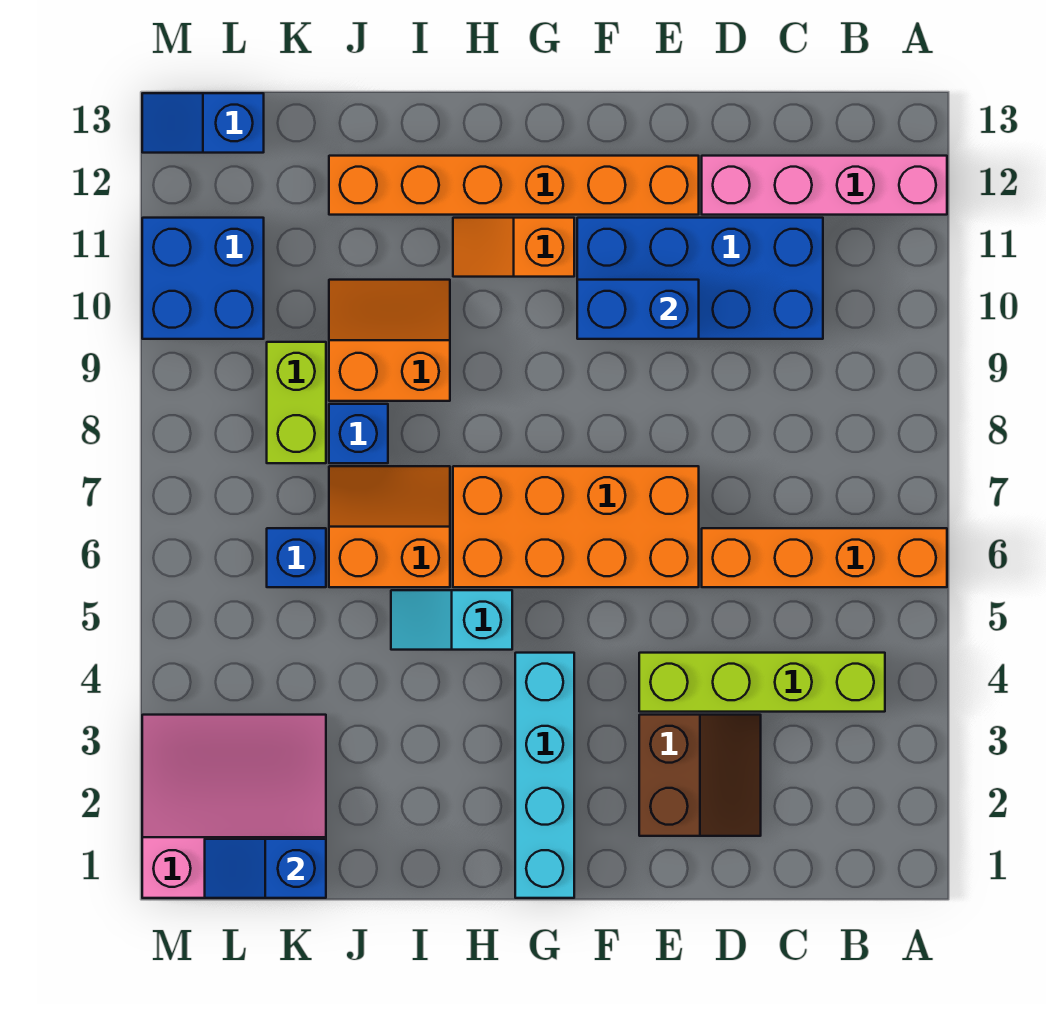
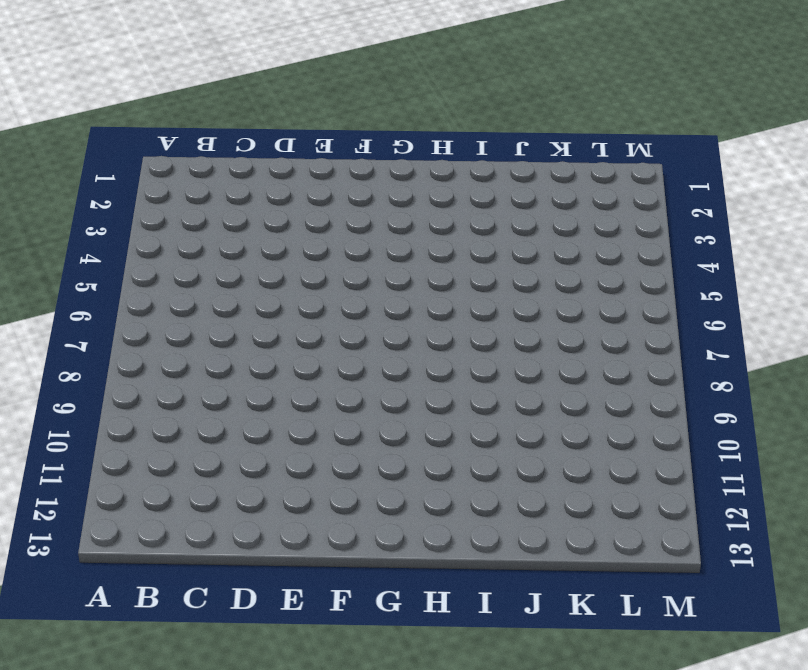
none -> orange brick A6:D6 level 1
none -> pink brick A12:D12 level 1
none -> lime brick B4:E4 level 1

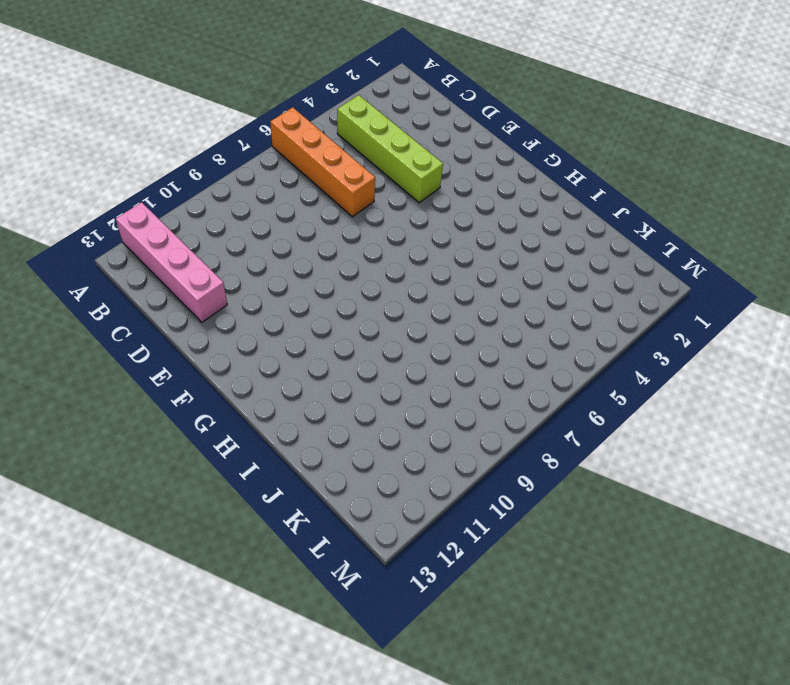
none -> blue brick C10:F11 level 1
none -> brown slope D2:E3 level 1 top E
none -> orange brick E6:H7 level 1

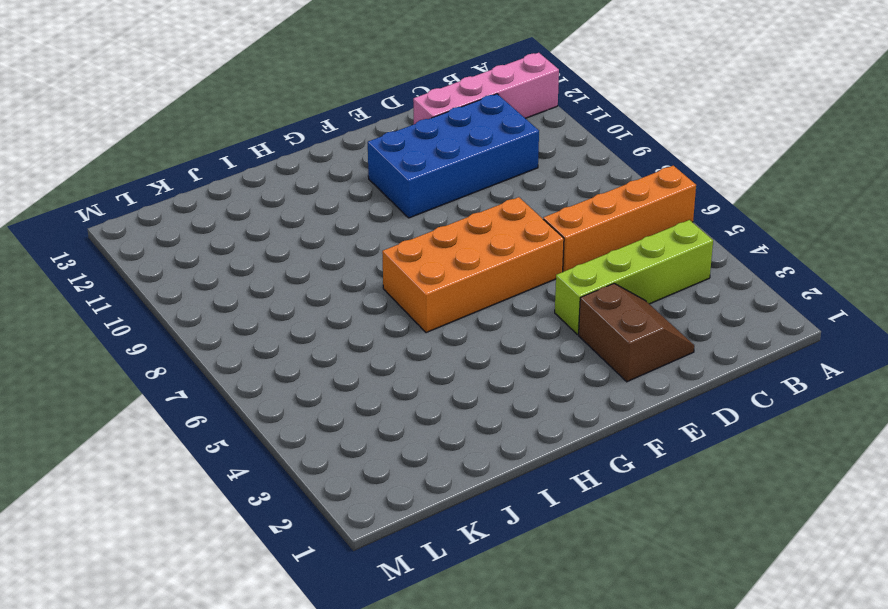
none -> orange brick E12:J12 level 1
none -> cyan brick G1:G4 level 1
none -> orange slope G11:H11 level 1 top G

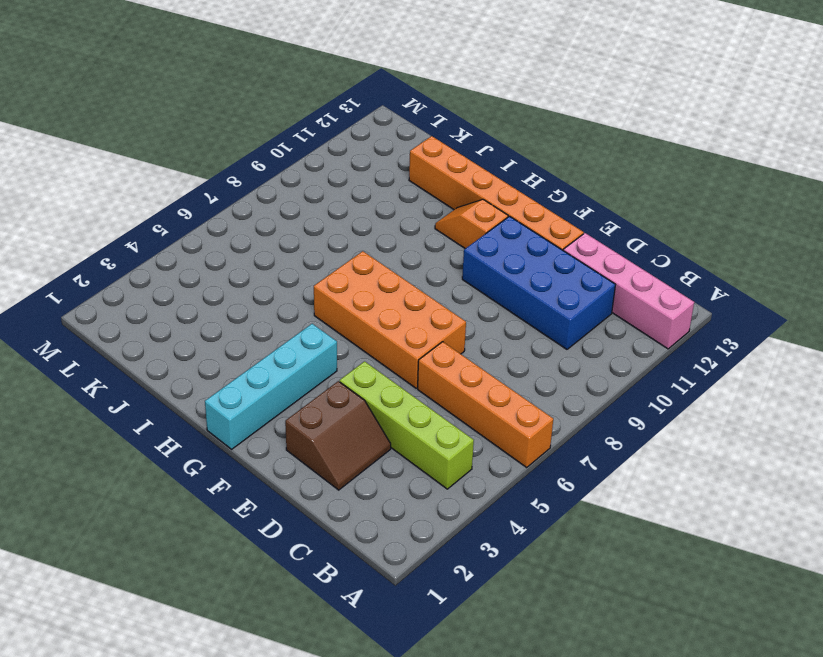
none -> cyan slope H5:I5 level 1 top H
none -> orange slope I6:J7 level 1 top 6
none -> orange slope I9:J10 level 1 top 9

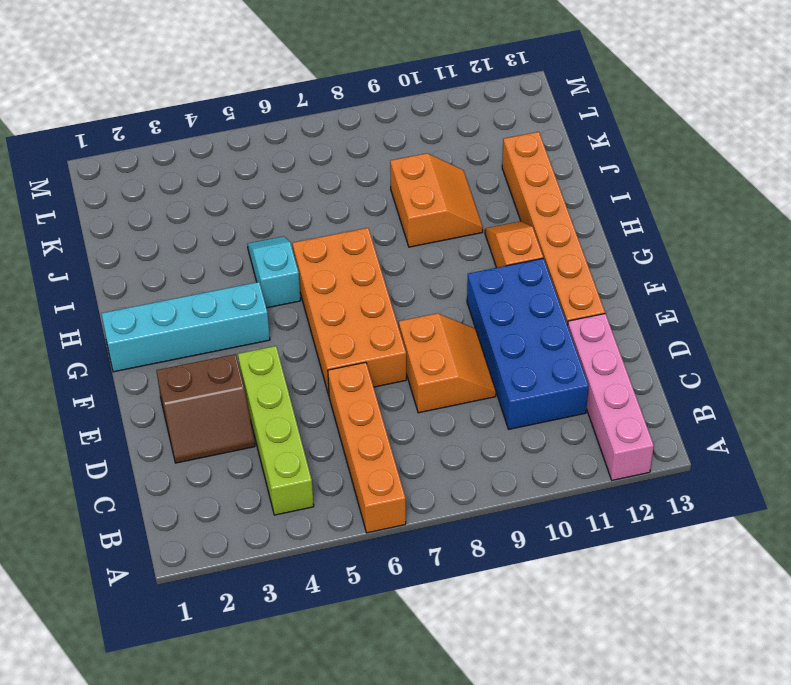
orange slope D8:E9 level 1 top 8 -> orange slope I6:J7 level 1 top 6
none -> blue brick J8 level 1
none -> pink slope K1:M3 level 1 top 1
none -> blue brick K6 level 1

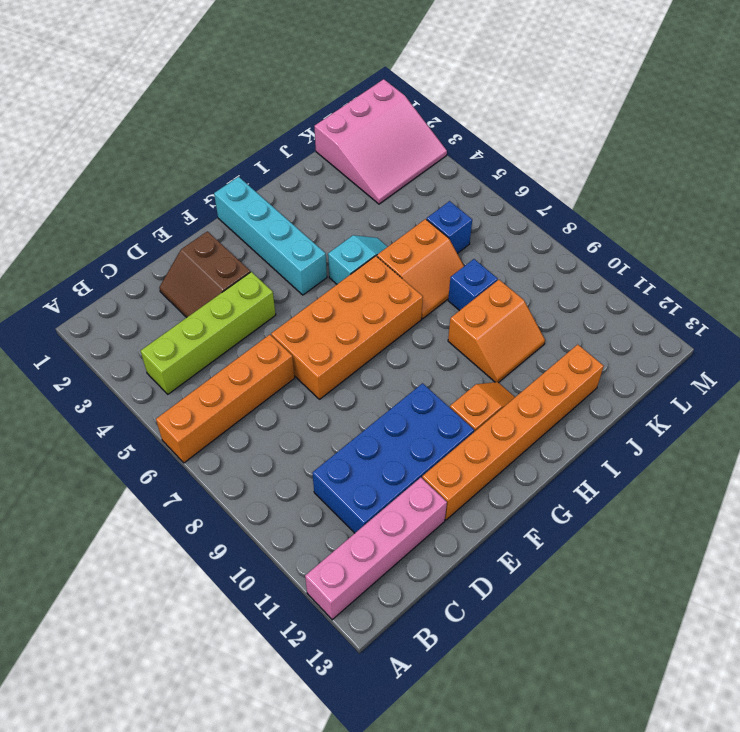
none -> lime brick K8:K9 level 1
none -> blue brick L10:M11 level 1
none -> blue slope L13:M13 level 1 top L

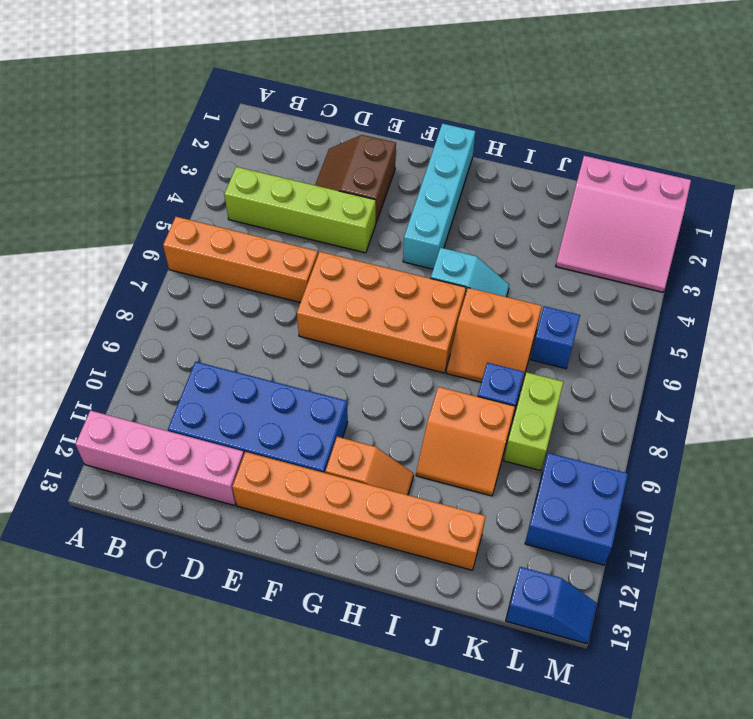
none -> blue brick E10:F10 level 2
none -> blue slope K1:L1 level 2 top K

